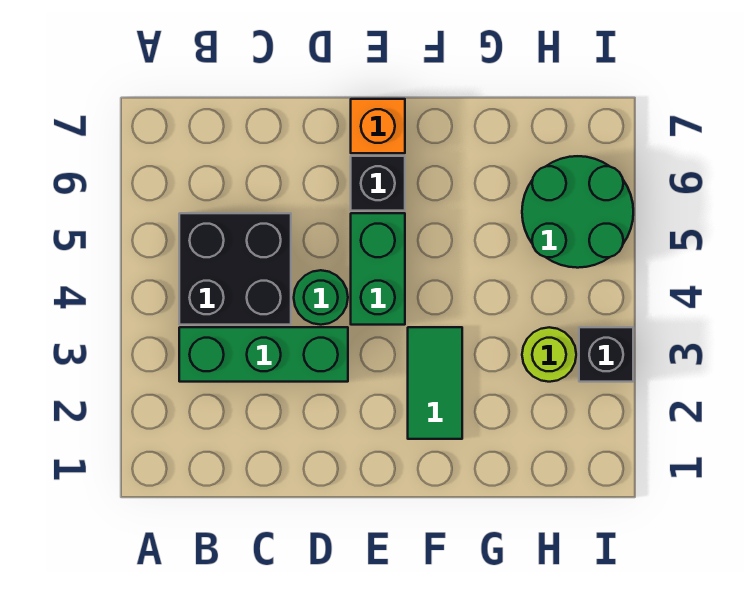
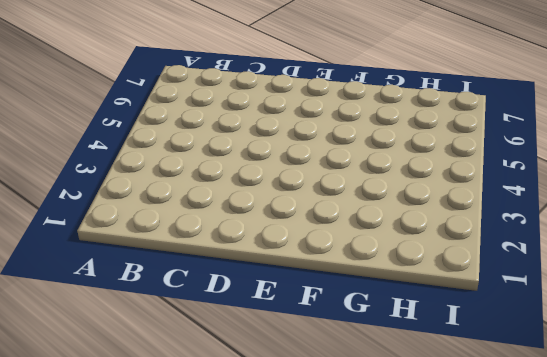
none -> green brick B3:D3 level 1
none -> black brick B4:C5 level 1

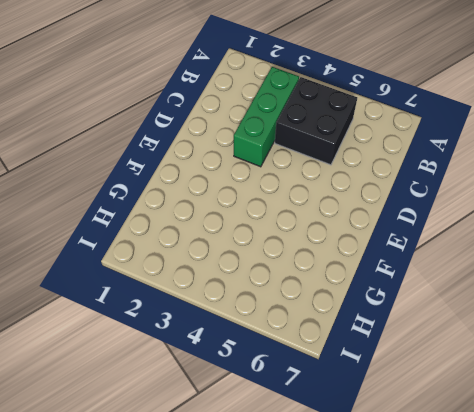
none -> green round brick D4 level 1
none -> green brick E4:E5 level 1

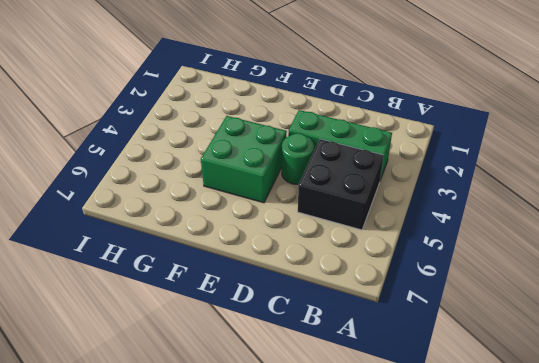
green brick E4:F5 level 1 -> green brick E4:E5 level 1
none -> black brick E6 level 1
none -> orange brick E7 level 1

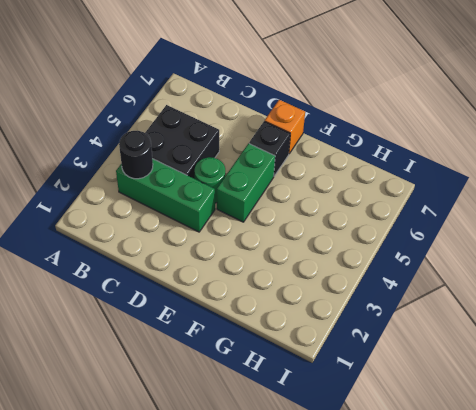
black round brick B3 level 2 -> none
none -> green tile F2:F3 level 1
none -> lime round brick H3 level 1

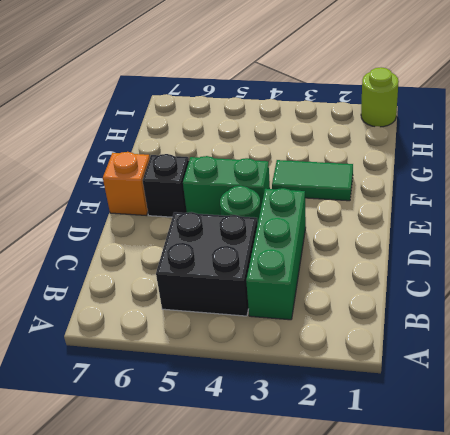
lime round brick I1 level 1 -> lime round brick H3 level 1
none -> green round brick H5:I6 level 1
none -> black brick I3 level 1

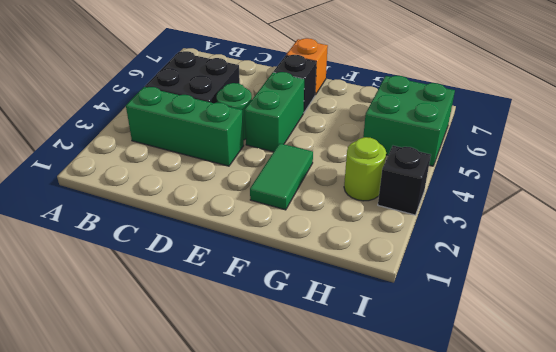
green brick H5:I6 level 1 -> green round brick H5:I6 level 1

